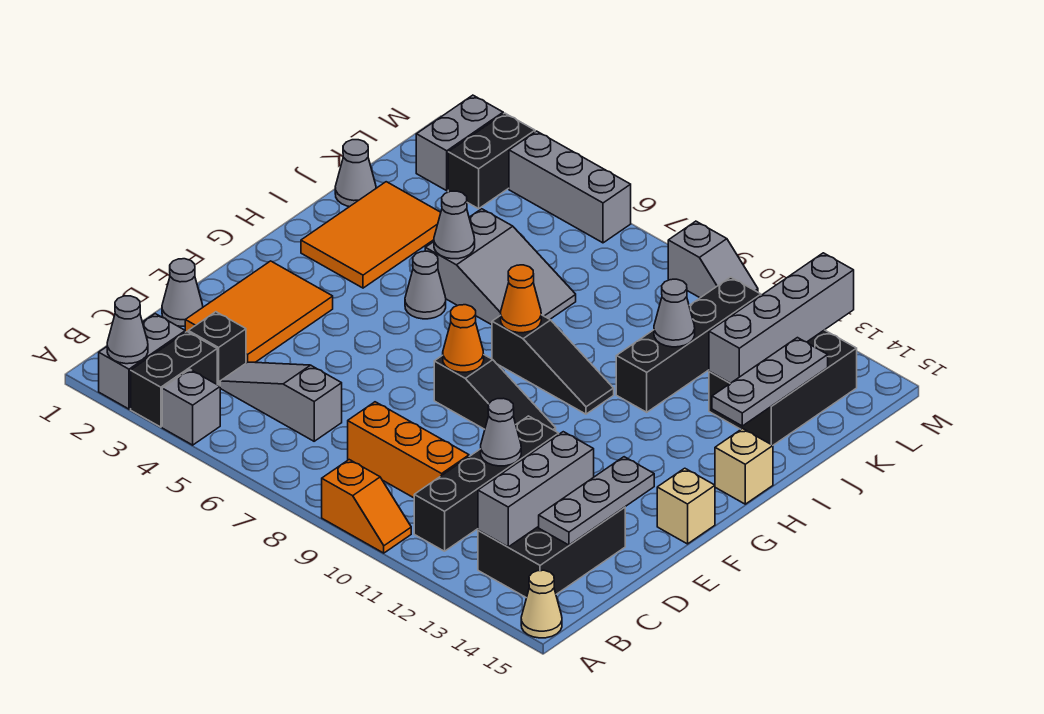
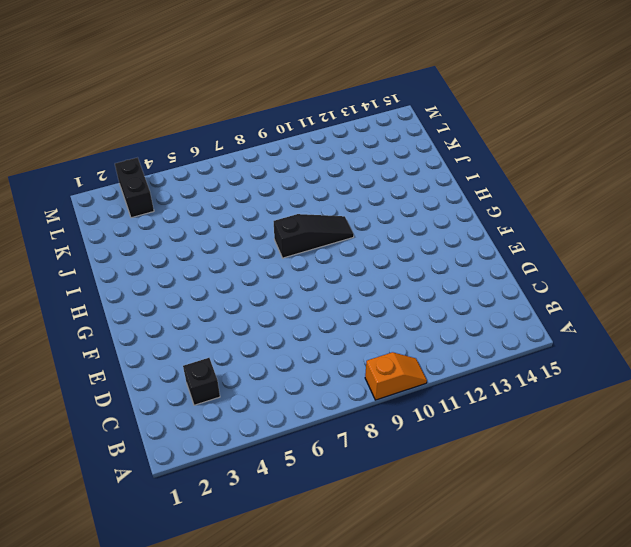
none -> grey brick A2:B2 level 1
none -> black brick A3:B3 level 1
none -> grey brick A4 level 1
none -> tan cone A15 level 1

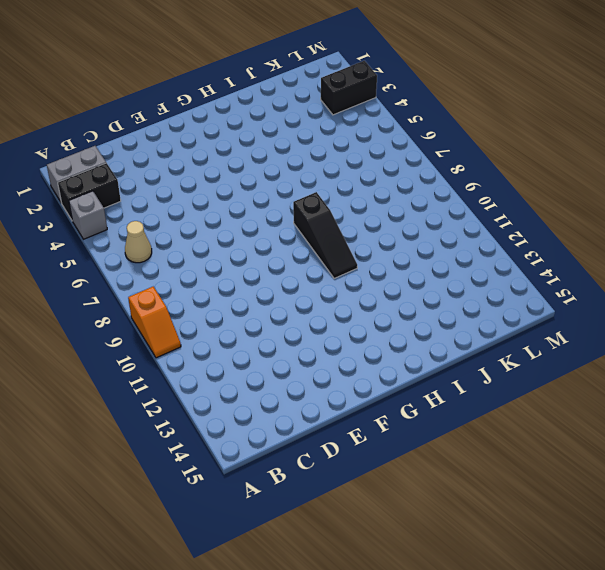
tan cone B6 level 1 -> tan cone A15 level 1
none -> black brick B11:E11 level 1
none -> black brick B13:D14 level 1
none -> black brick C3 level 1
none -> grey slope C4:C6 level 1 top 6

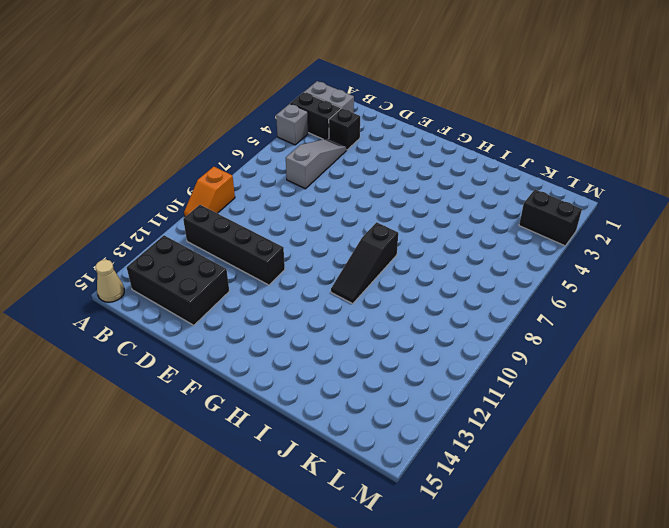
none -> orange brick C8:C10 level 1
none -> grey cone D1 level 1
none -> orange tile D2:F3 level 1
none -> black slope F8:F10 level 1 top 8

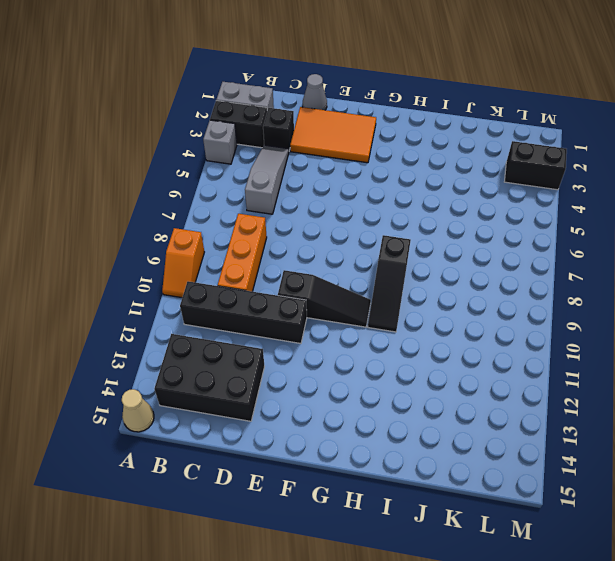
black slope E10:G10 level 1 top E -> black slope F8:F10 level 1 top 8
none -> tan brick F15 level 1
none -> orange tile H2:J3 level 1
none -> grey cone H5 level 1
none -> tan brick H15 level 1

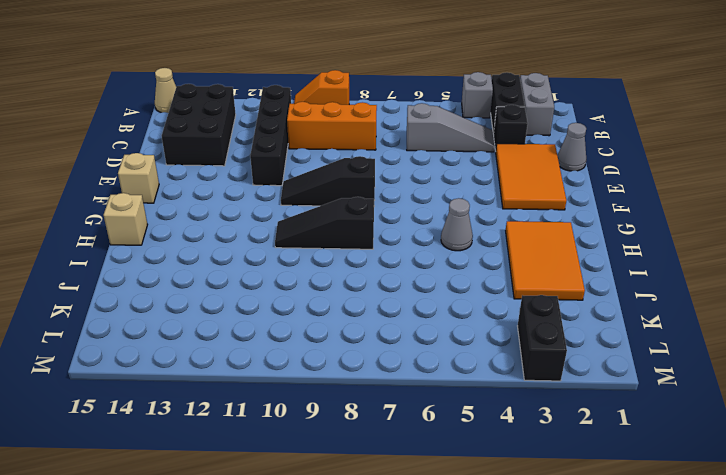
none -> grey slope I5:J7 level 1 top 5
none -> black brick I11:L11 level 1
none -> grey cone J1 level 1
none -> black brick J13:L14 level 1

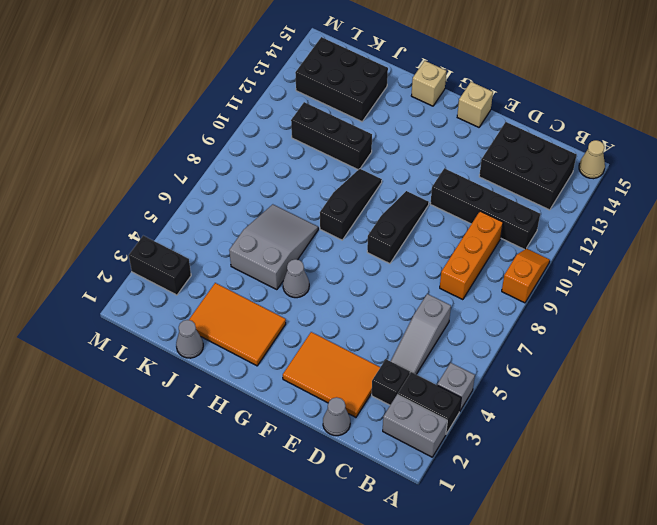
black brick I11:K11 level 1 -> black brick I11:L11 level 1
none -> grey brick L2:M2 level 1
none -> grey brick M4:M6 level 1
none -> grey slope M9:M10 level 1 top 9
none -> grey cone A2 level 2

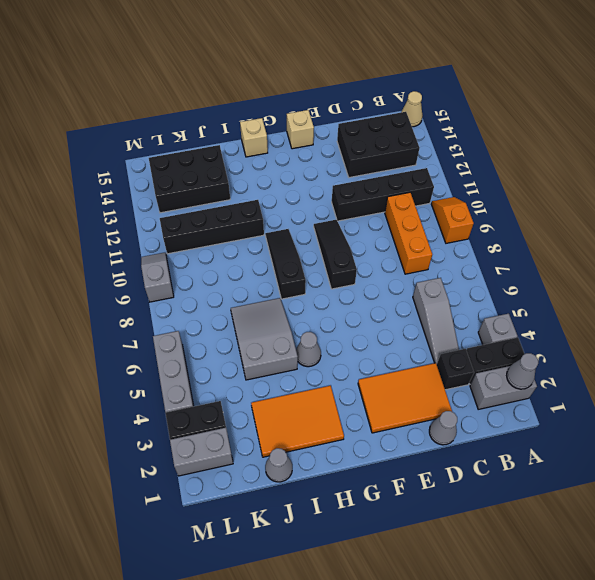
none -> grey brick B13:D13 level 2
none -> grey plate C14:E14 level 2
none -> grey cone D11 level 2
none -> orange cone F8 level 2

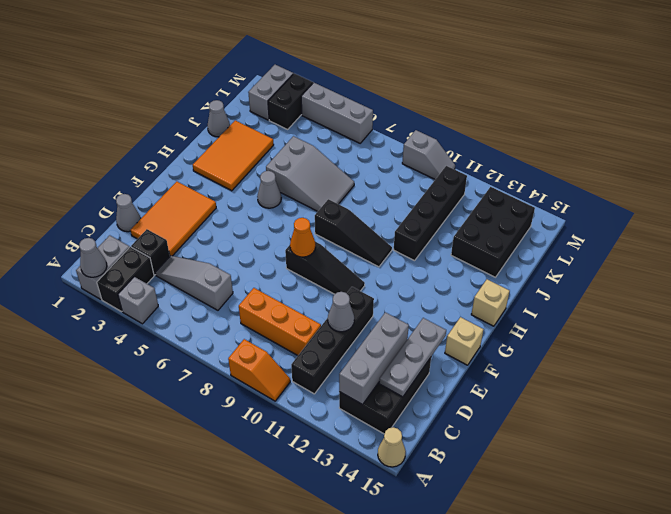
none -> orange cone H8 level 2
none -> grey cone I5 level 2
none -> grey plate I14:K14 level 2
none -> grey cone J11 level 2

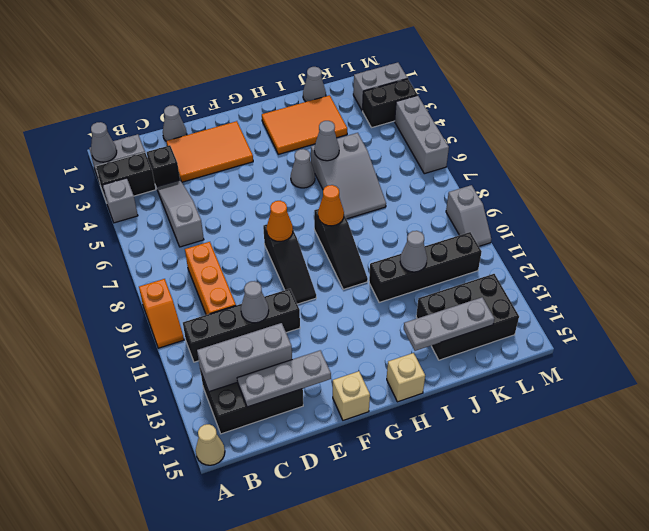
none -> grey brick J13:M13 level 2

